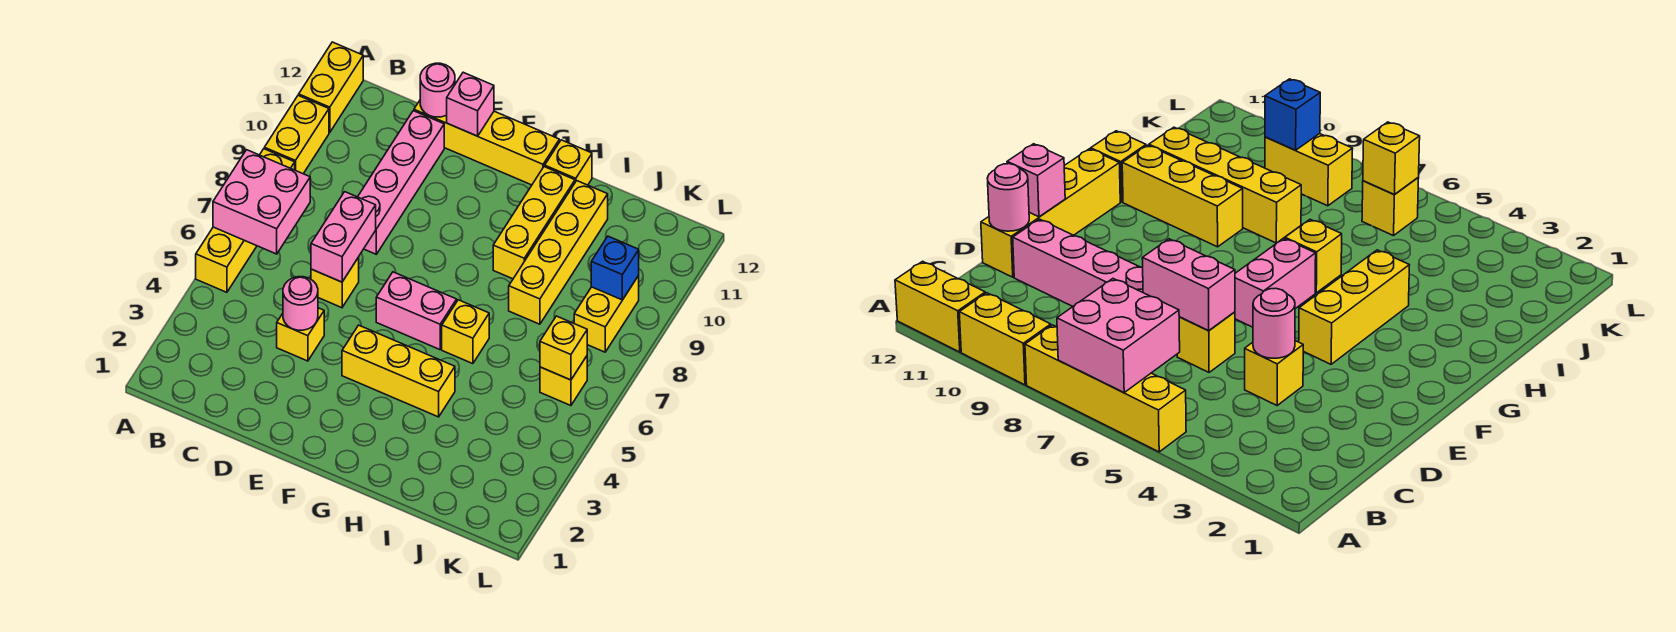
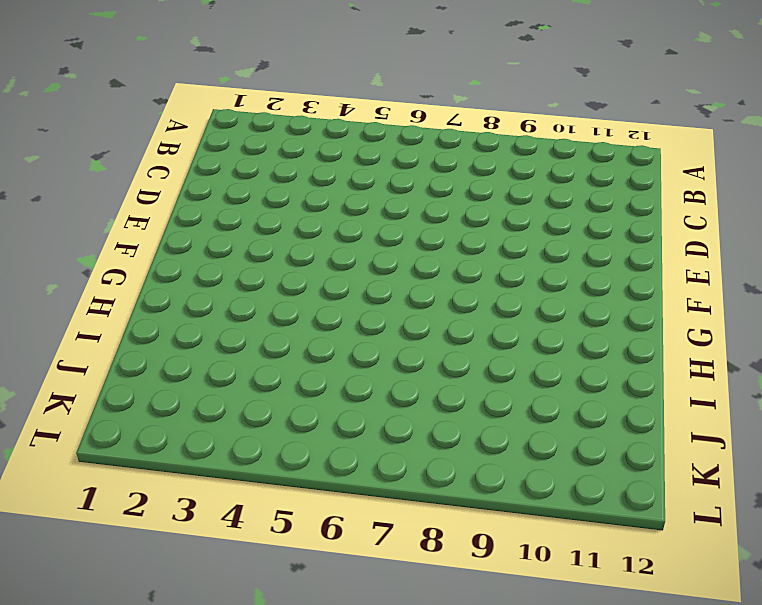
none -> yellow brick A5:A8 level 1
none -> yellow brick A9:A10 level 1
none -> yellow brick A11:A12 level 1

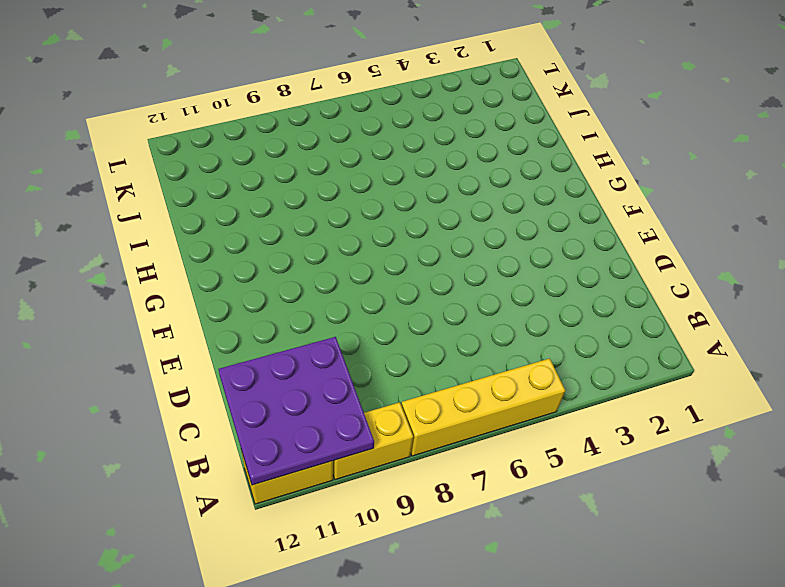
purple plate A10:C12 level 2 -> none
none -> yellow brick D4 level 1
none -> yellow brick D6 level 1
none -> pink brick D8:D11 level 1

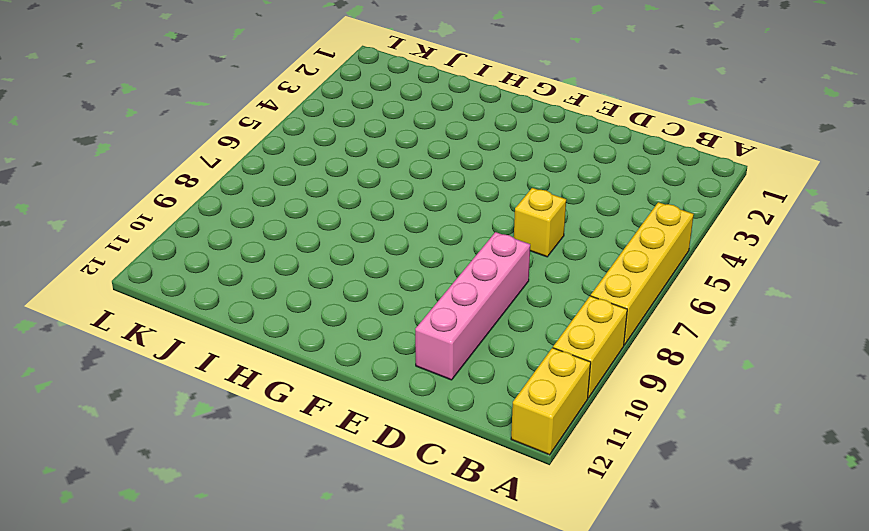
none -> yellow brick D4 level 1
none -> yellow brick D12:G12 level 1
none -> yellow brick F4:H4 level 1

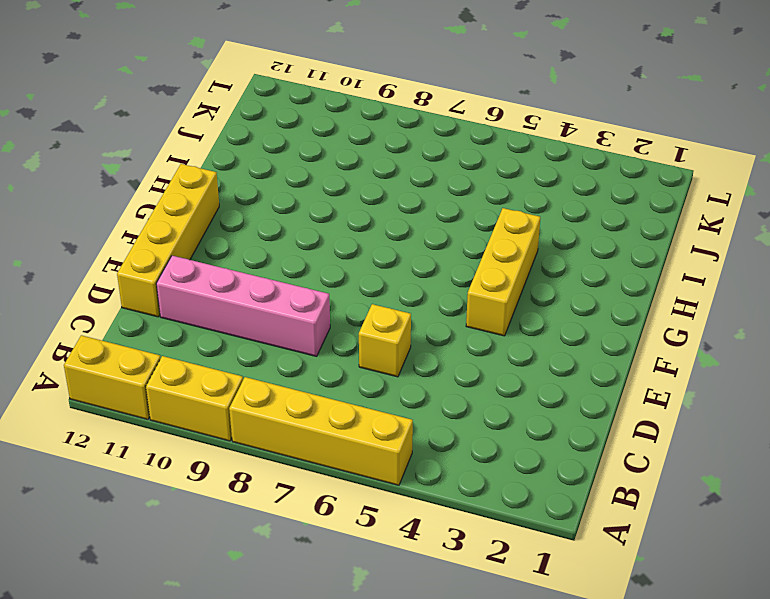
none -> yellow brick D4 level 1
none -> pink brick F6:G6 level 1
none -> yellow brick H6 level 1

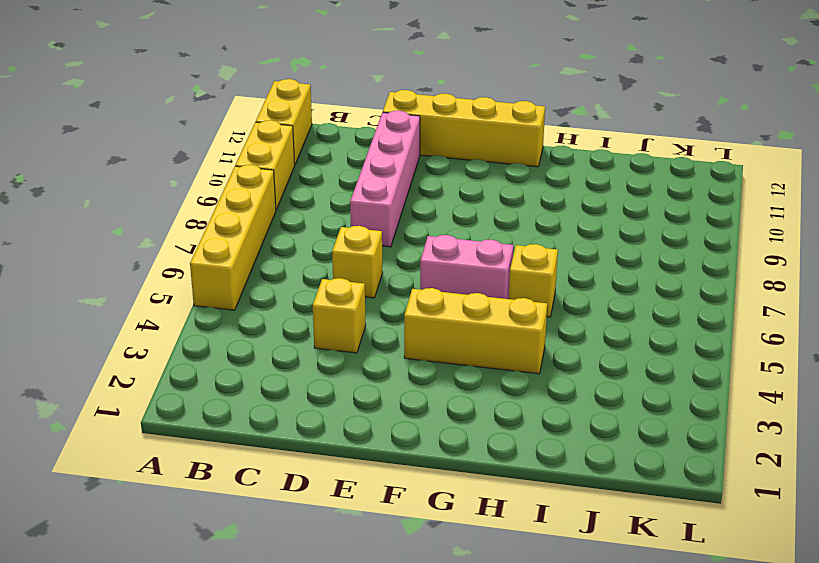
none -> yellow brick H9:H11 level 1
none -> yellow brick H12 level 1
none -> yellow brick I8:I11 level 1

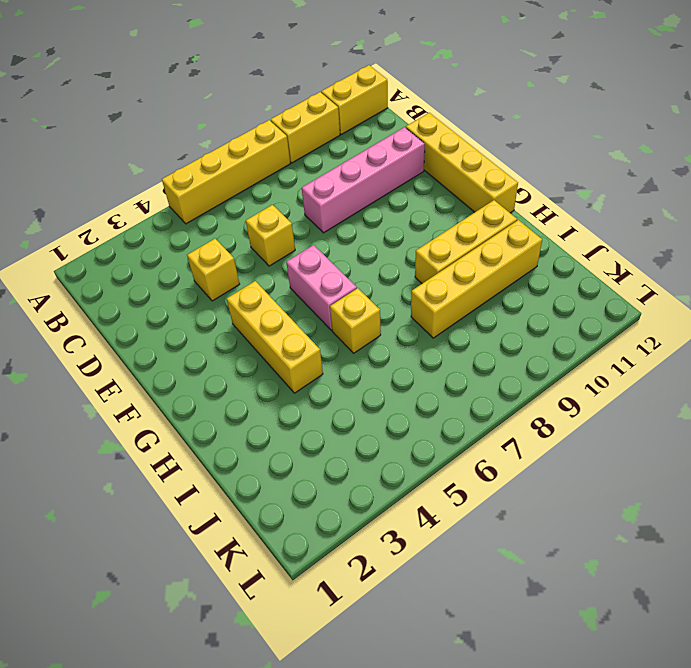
none -> yellow brick H12 level 1
none -> yellow brick K6 level 1
none -> yellow brick K8:K9 level 1

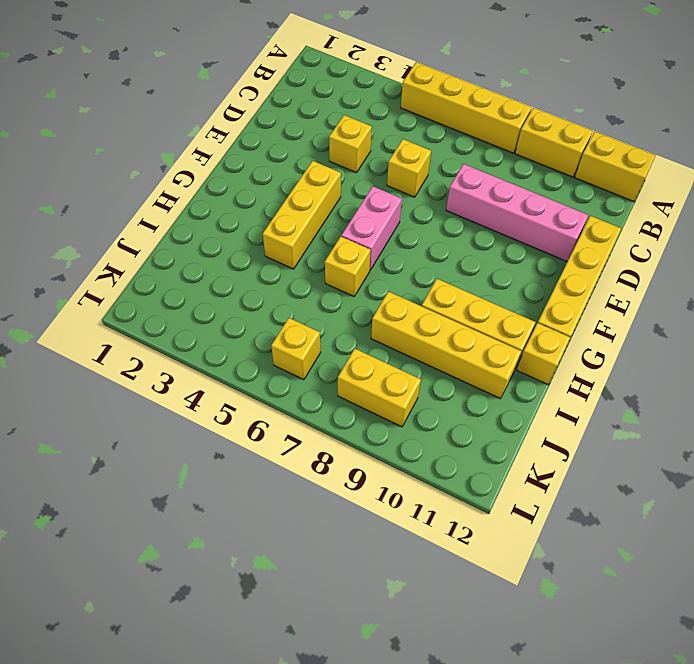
none -> pink brick A6:B7 level 2
none -> pink round brick D4 level 2
none -> pink brick D6:D7 level 2

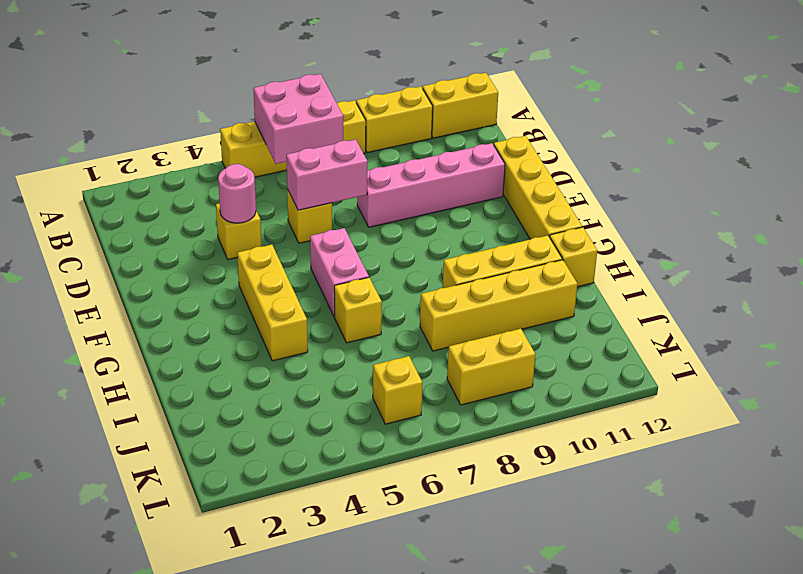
none -> pink round brick D12 level 2
none -> pink brick E12 level 2
none -> yellow brick K6 level 2

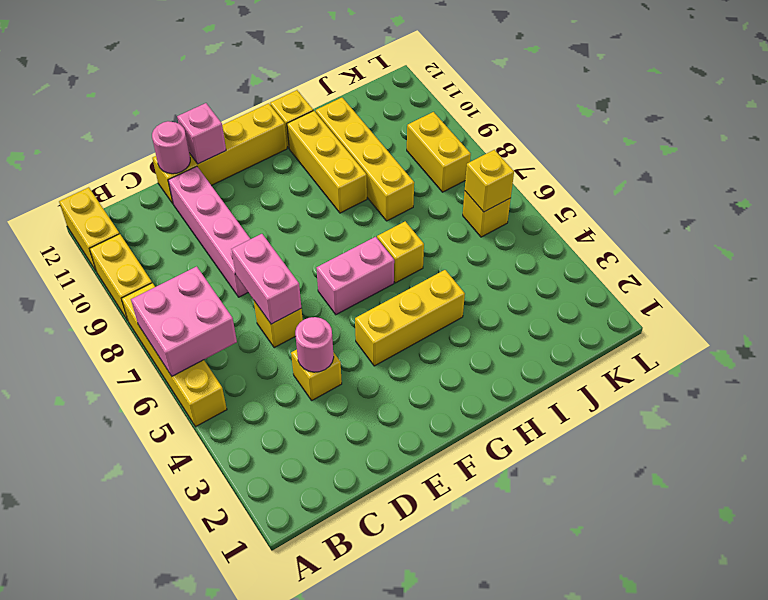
none -> blue brick K9 level 2

